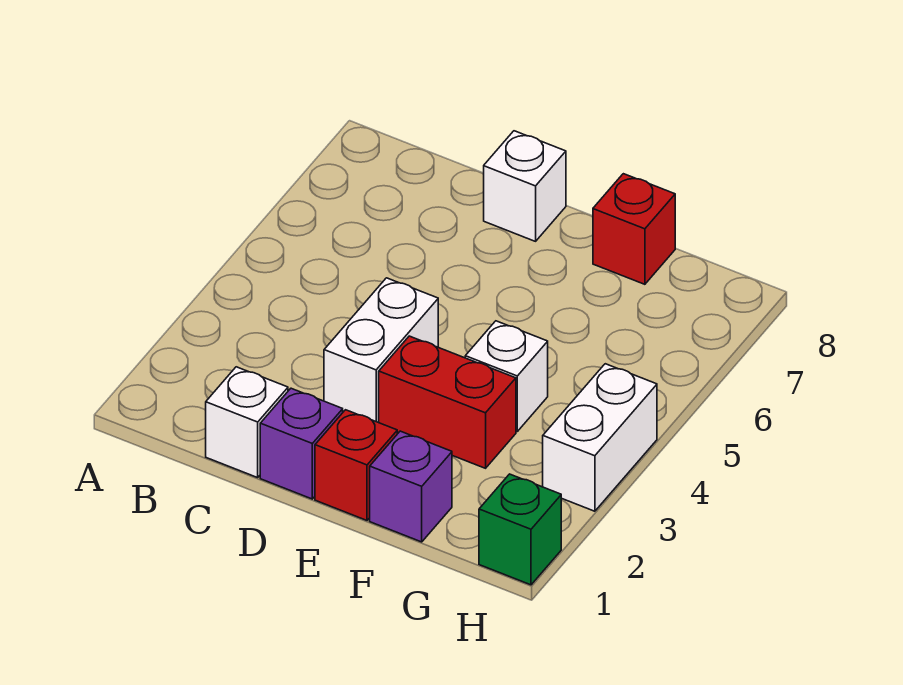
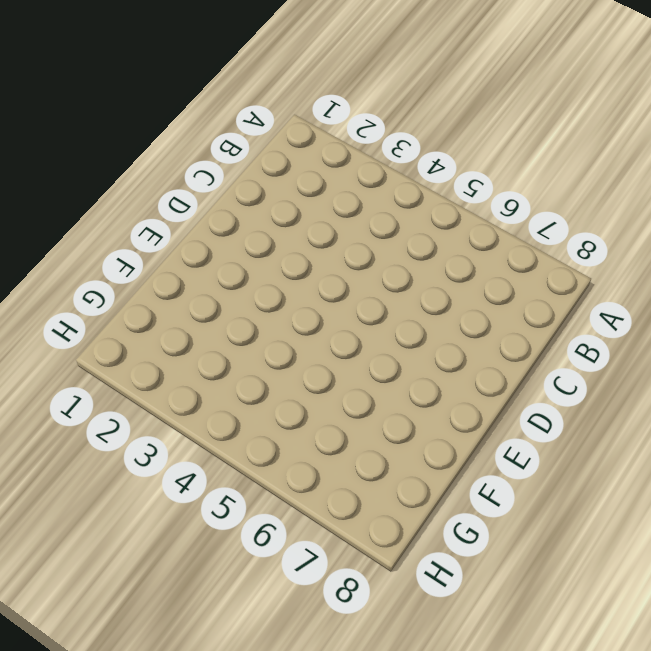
none -> white brick C1 level 1
none -> purple brick D1 level 1

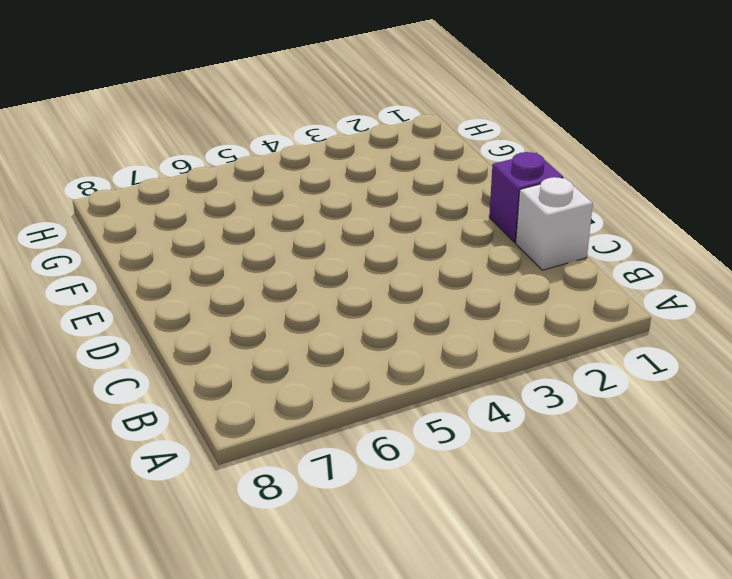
none -> white brick D3:D4 level 1
none -> white brick D8 level 1

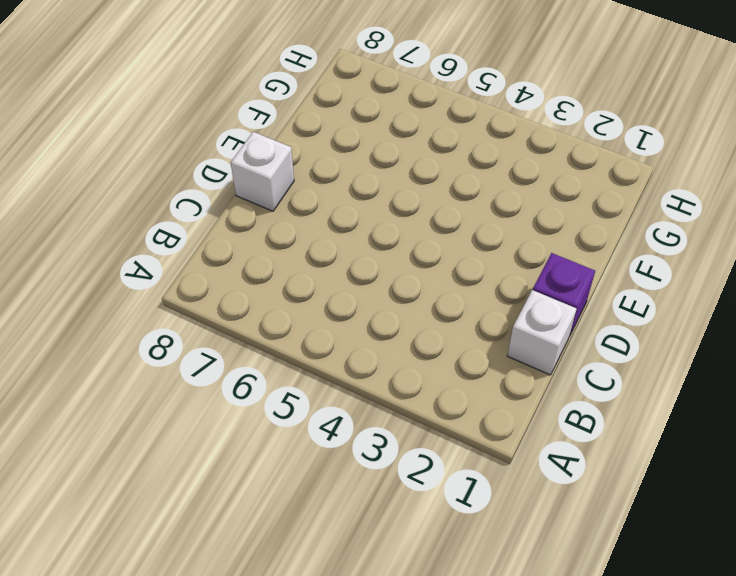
none -> white brick D3:D4 level 1
none -> red brick E1 level 1

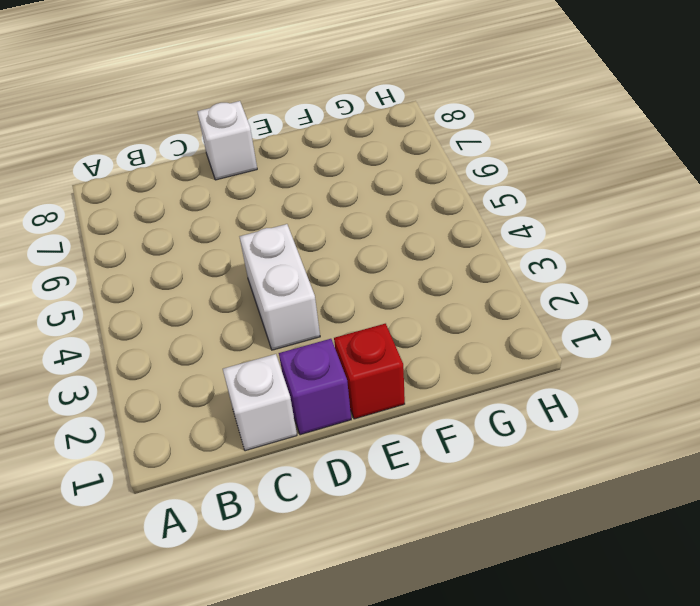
none -> red brick E3:F3 level 1
none -> purple brick F1 level 1

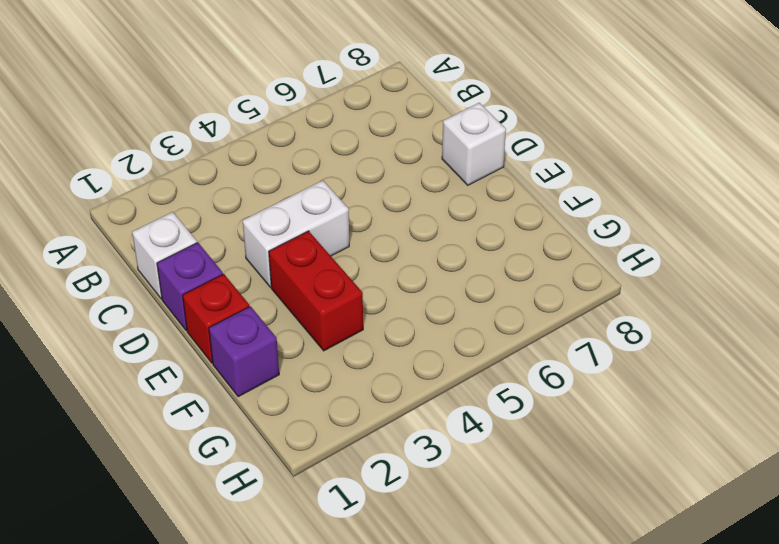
none -> white brick F4 level 1
none -> red brick F8 level 1

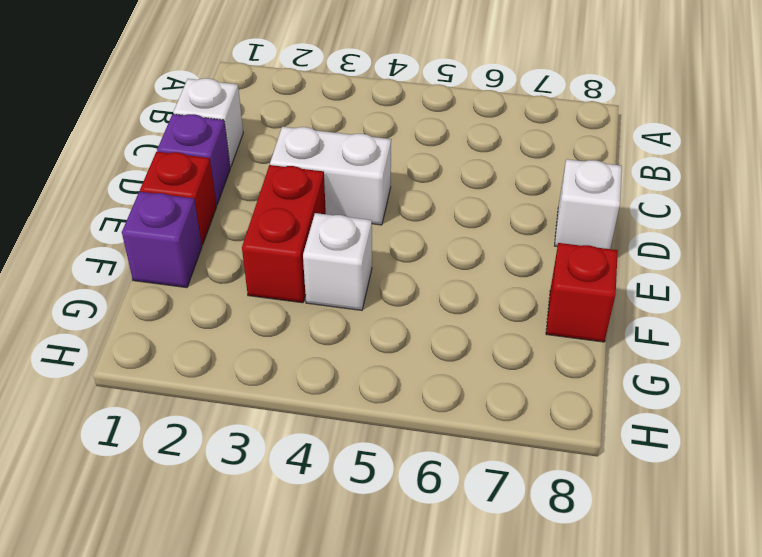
none -> green brick H1 level 1
none -> white brick H3:H4 level 1

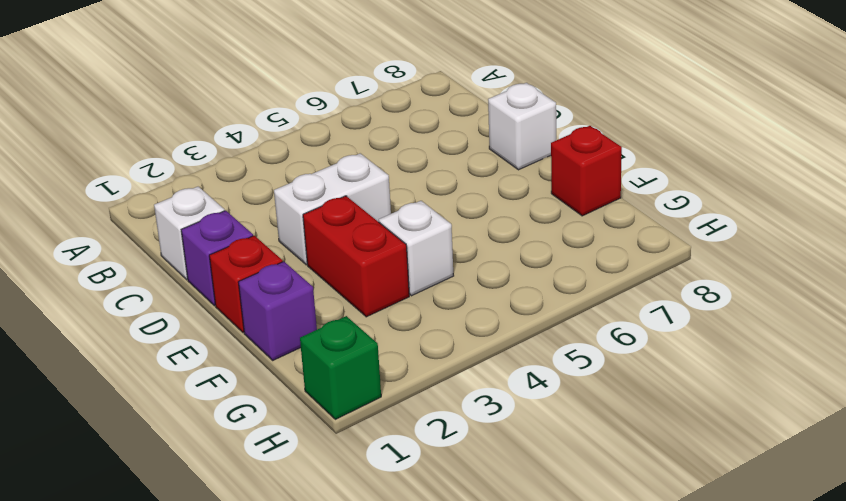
none -> white brick H3:H4 level 1

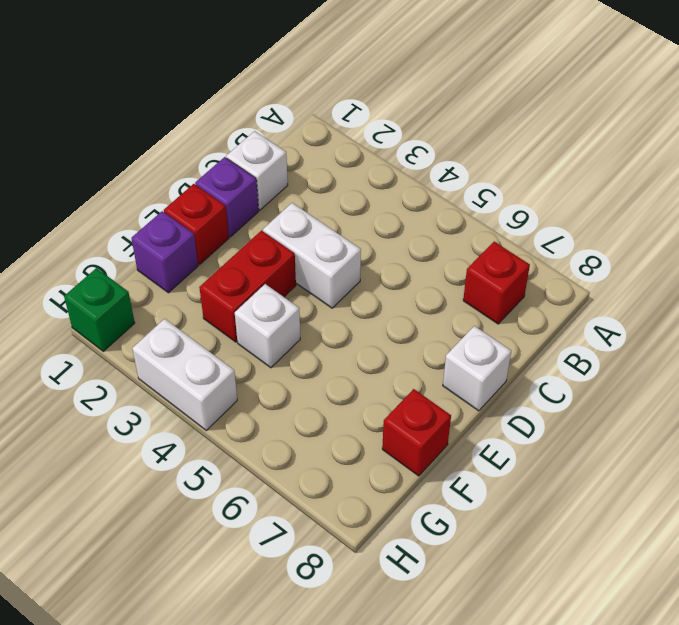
red brick B7 level 1 -> none

